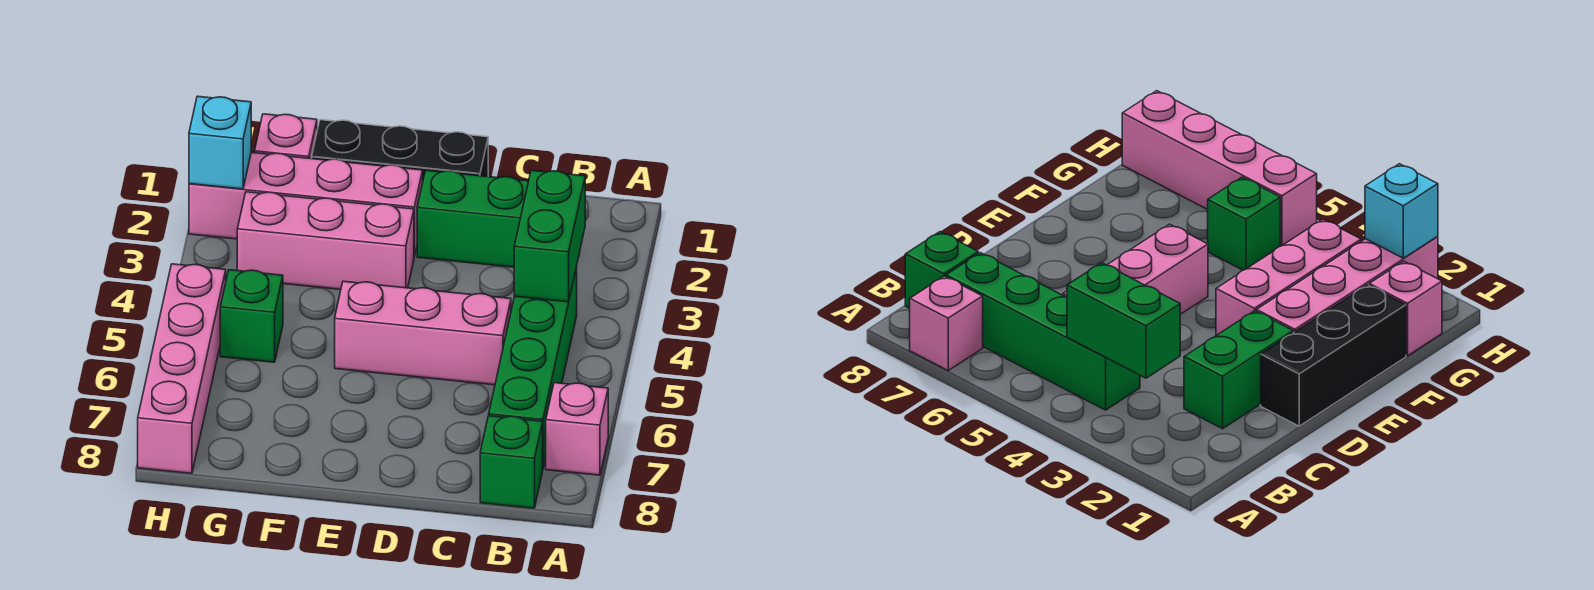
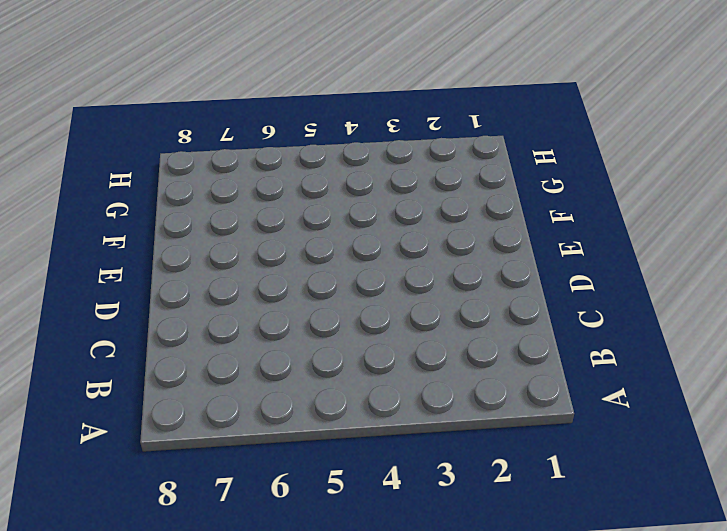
none -> pink brick A7 level 1
none -> green brick B4:B7 level 1
none -> green brick B8 level 1

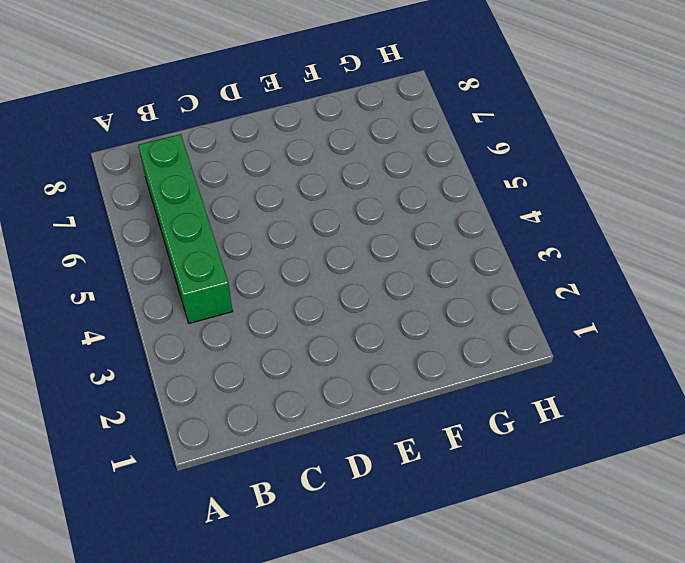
none -> pink brick A7 level 1
none -> green brick B8 level 1
none -> green brick C2:D2 level 1

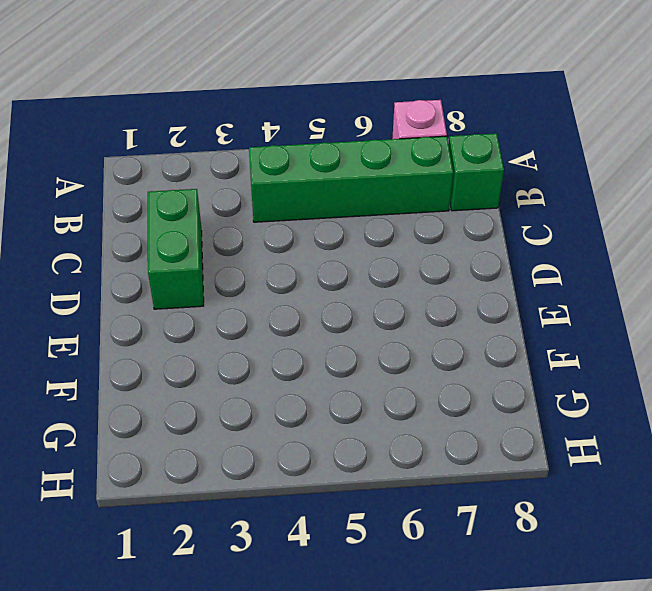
none -> pink brick C5:E5 level 1
none -> black brick D1:F1 level 1
none -> pink brick E2:H2 level 1

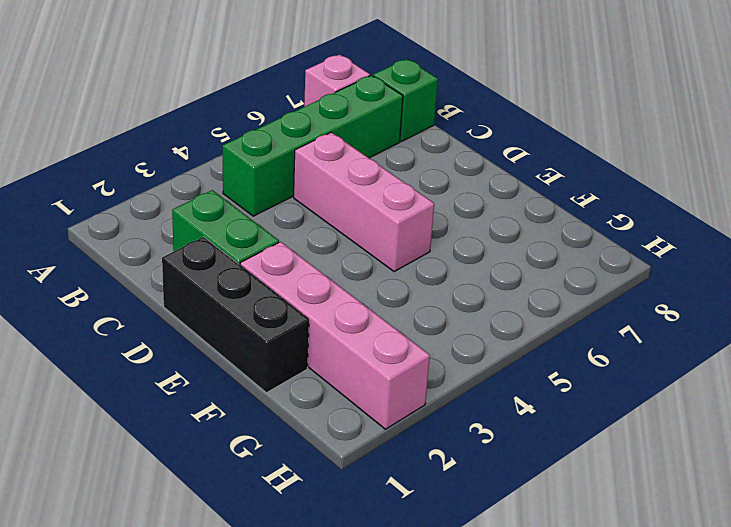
none -> pink brick E3:G3 level 1
none -> pink brick G1 level 1
none -> green brick G5 level 1

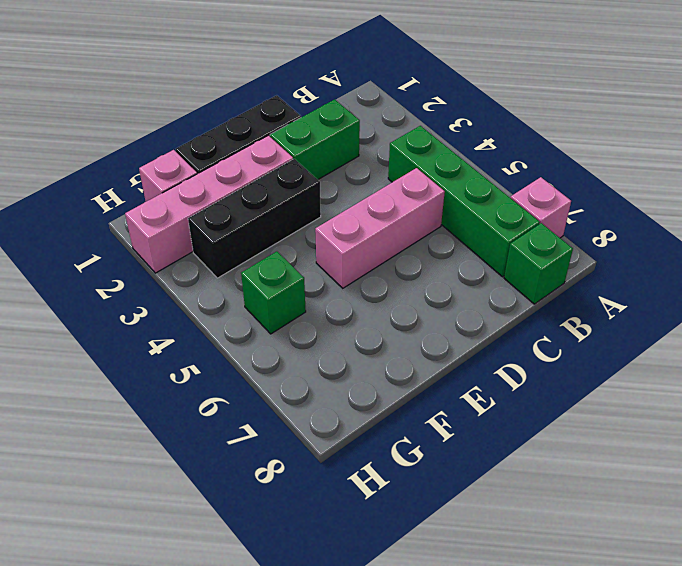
black brick E3:G3 level 1 -> pink brick E3:G3 level 1
none -> pink brick H5:H8 level 1
none -> green brick B3:B4 level 2
none -> cyan brick H2 level 2

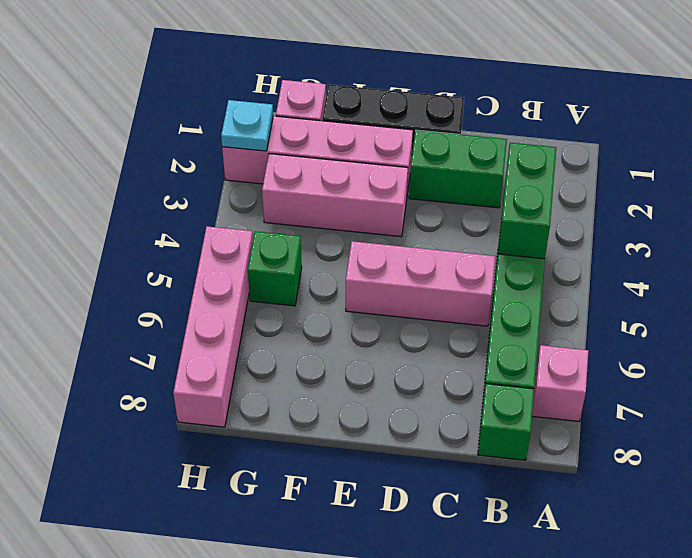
cyan plate H2 level 2 -> cyan brick H2 level 2

